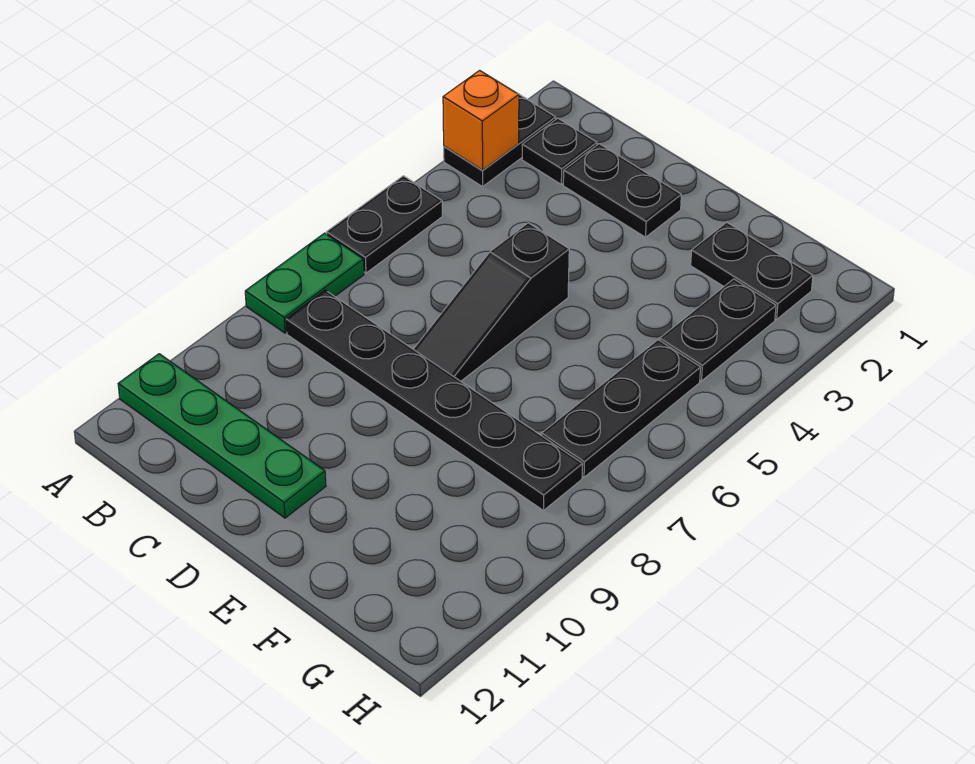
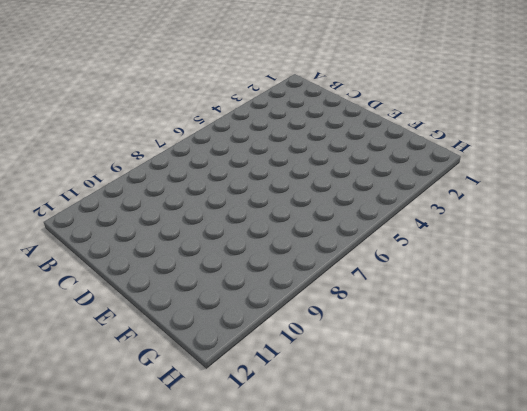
none -> black plate A2:A3 level 1
none -> black plate A5:A6 level 1
none -> green plate A7:A8 level 1

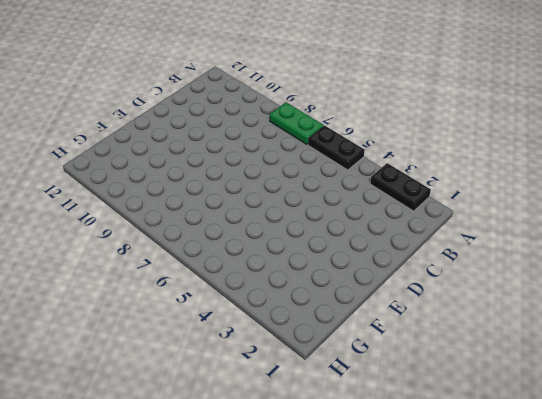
none -> green plate A11:D11 level 1
none -> black plate B2 level 1
none -> black plate B8:G8 level 1

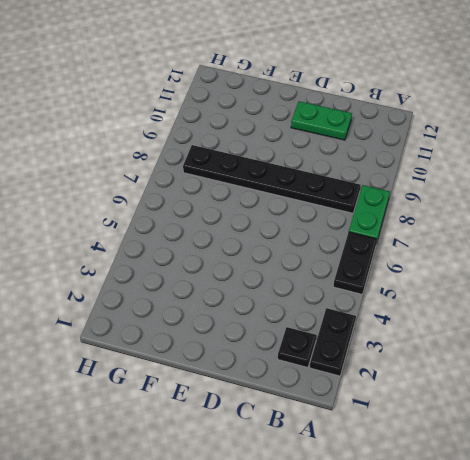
green plate C11:D11 level 1 -> green plate A11:D11 level 1
none -> black plate C2:D2 level 1
none -> black slope D5:D7 level 1 top 5
none -> black plate F2:G2 level 1

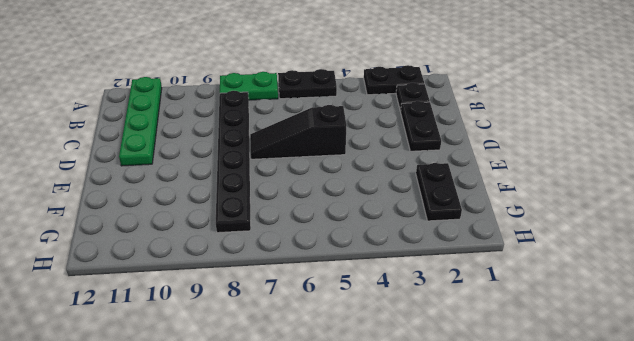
none -> black plate G3:G4 level 1
none -> black plate G5:G7 level 1
none -> orange brick A3 level 2

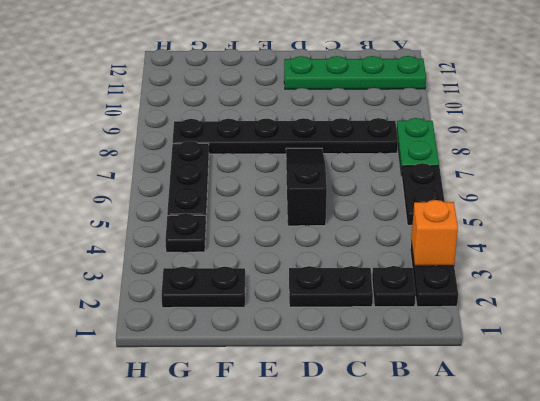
black plate G4 level 1 -> black plate G3:G4 level 1

